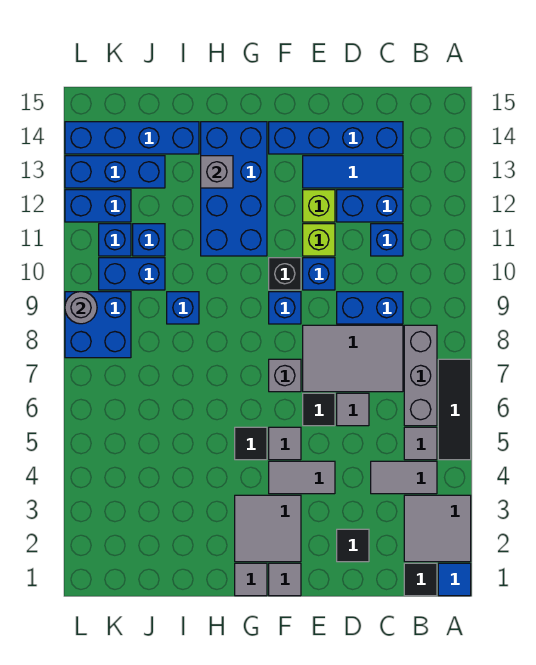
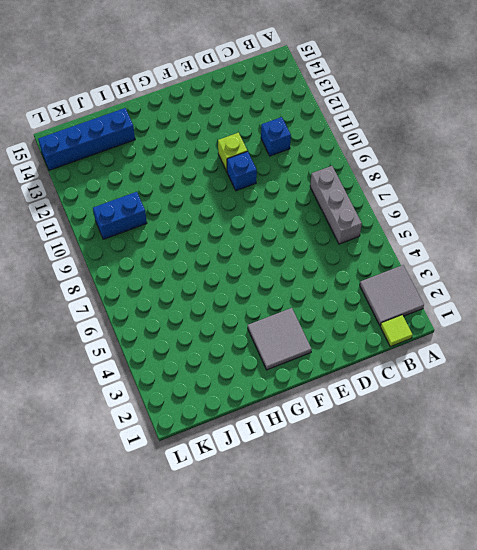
lime tile B1 level 1 -> black tile B1 level 1
none -> blue tile A1 level 1
none -> black tile A5:A7 level 1
none -> grey tile B4:C4 level 1
none -> grey tile B5 level 1

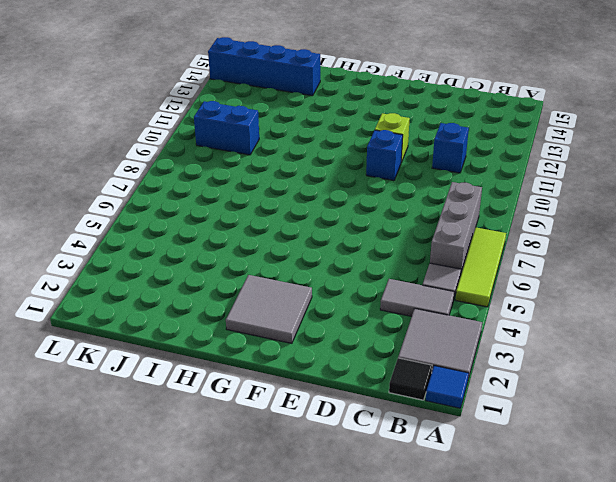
lime tile A5:A7 level 1 -> black tile A5:A7 level 1
none -> grey tile C7:E8 level 1
none -> blue brick C9:D9 level 1
none -> blue brick C12:D12 level 1
none -> blue tile C13:E13 level 1

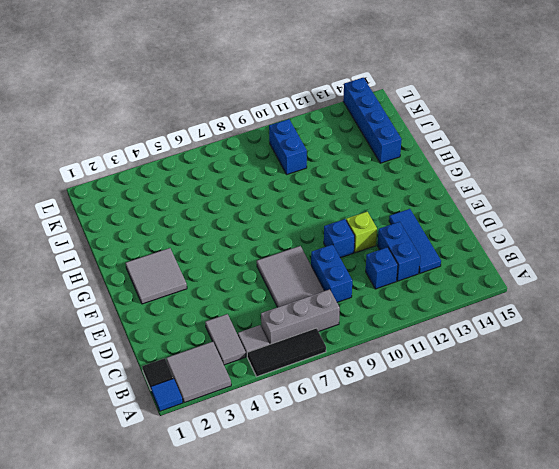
none -> blue brick C14:F14 level 1
none -> black tile D2 level 1
none -> grey tile D6 level 1
none -> grey tile E4:F4 level 1

